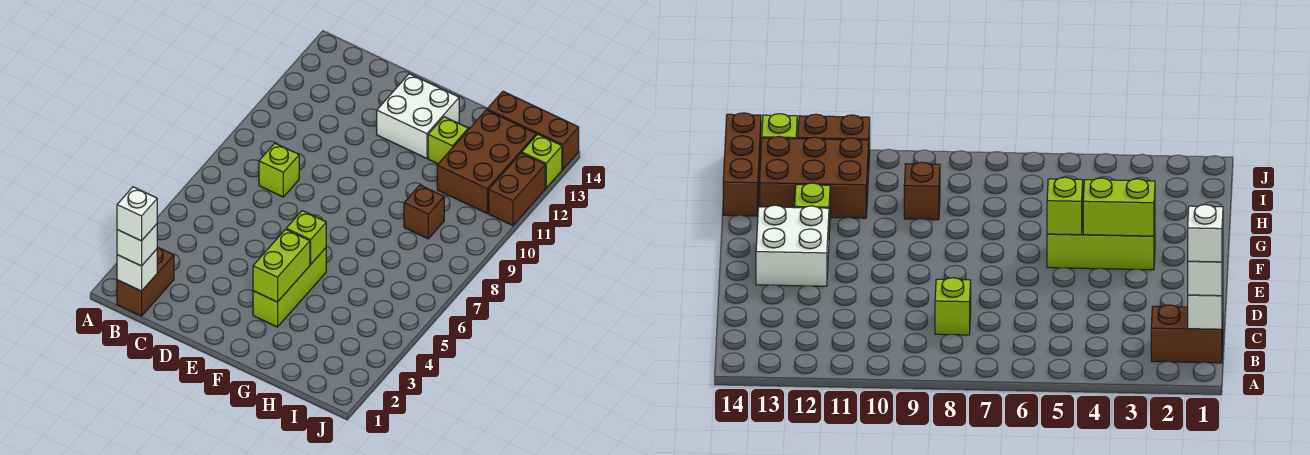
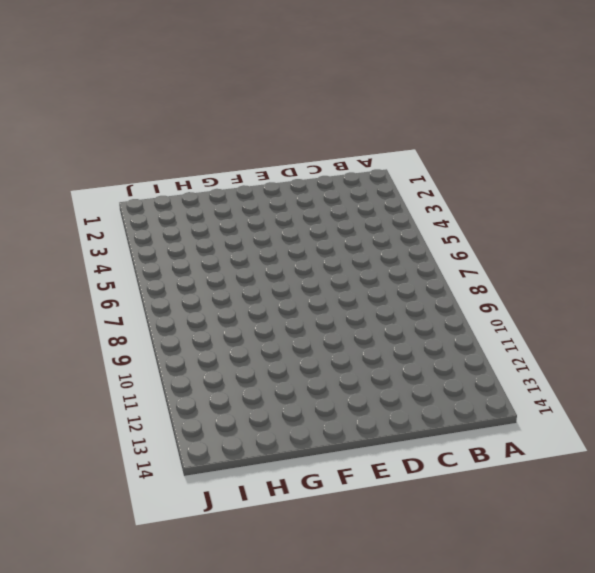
none -> brown brick B1:B2 level 1
none -> lime brick C8 level 1
none -> white brick E12:F13 level 1

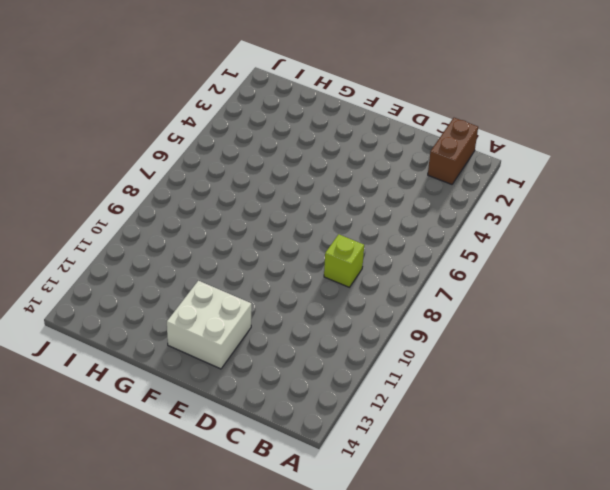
none -> lime brick F3:F5 level 1
none -> lime brick G12 level 1
none -> brown brick H9 level 1

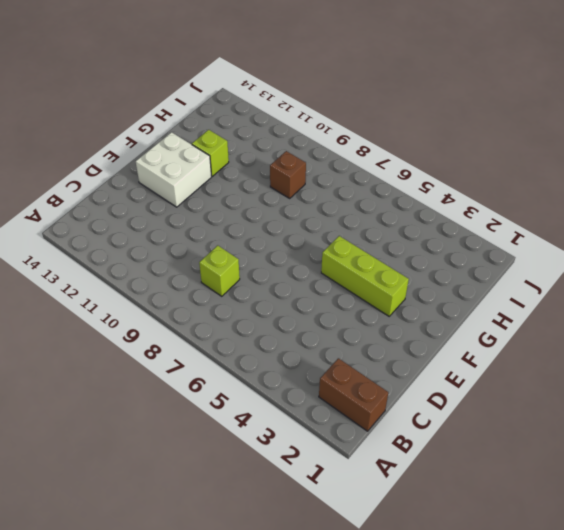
none -> brown brick H11:I13 level 1
none -> brown brick H14:J14 level 1
none -> brown brick J11:J12 level 1

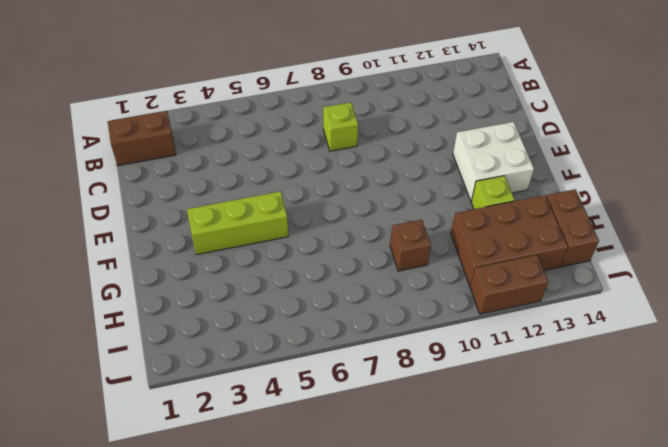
brown brick H14:I14 level 1 -> brown brick H14:J14 level 1
none -> lime brick J13 level 1
none -> white brick B1 level 2
none -> lime brick F3:F4 level 2

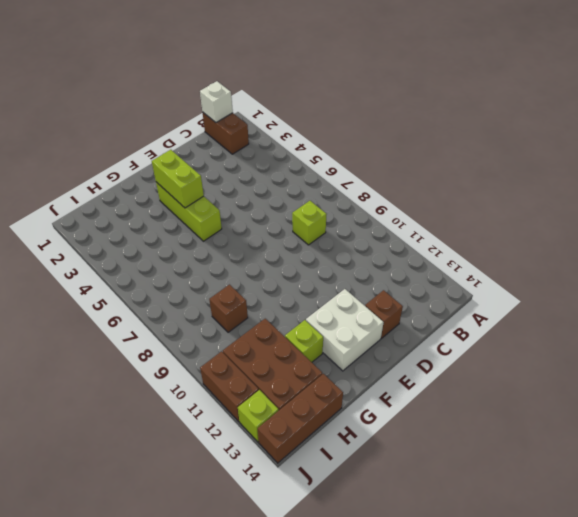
brown brick D13 level 1 -> none
none -> lime brick F5 level 2
none -> white brick B1 level 3
none -> white brick B1 level 4

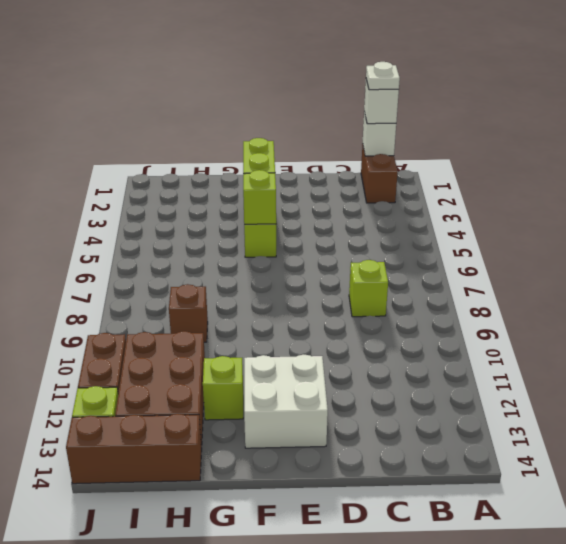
white plate B1 level 4 -> white brick B1 level 4

